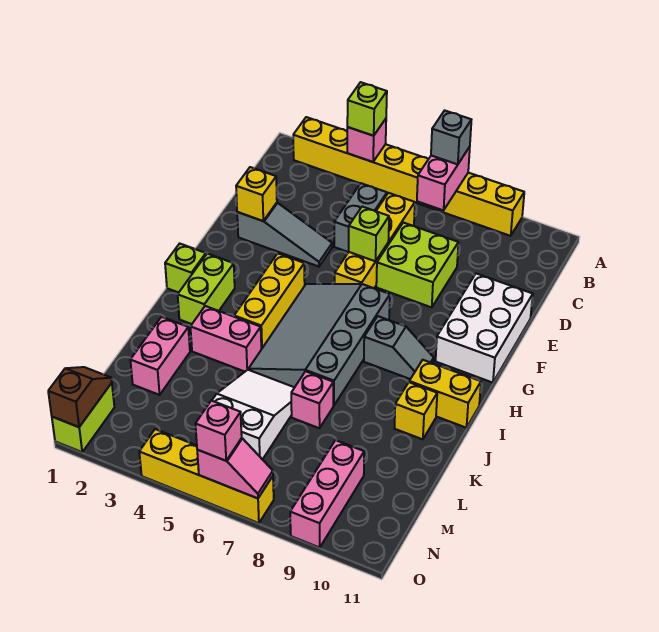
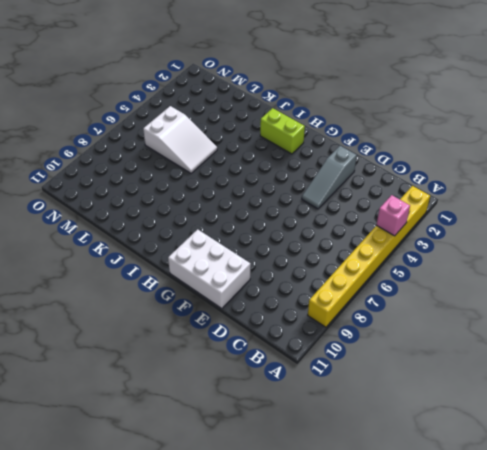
none -> grey brick C5:D5 level 1
none -> yellow brick C6:F6 level 1
none -> lime brick D7:E8 level 1

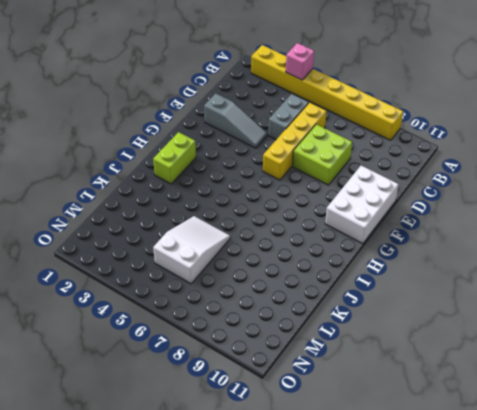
none -> yellow brick G4:I4 level 1
none -> grey slope G5:J7 level 1 top 7
none -> lime brick H1 level 1

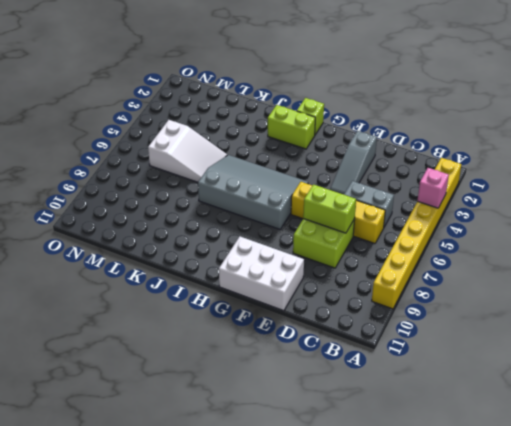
lime brick D7:E7 level 2 -> lime brick N1:O1 level 1
none -> yellow brick G4:I4 level 1
none -> grey slope H8:H9 level 1 top 8
none -> yellow brick I10:I11 level 1

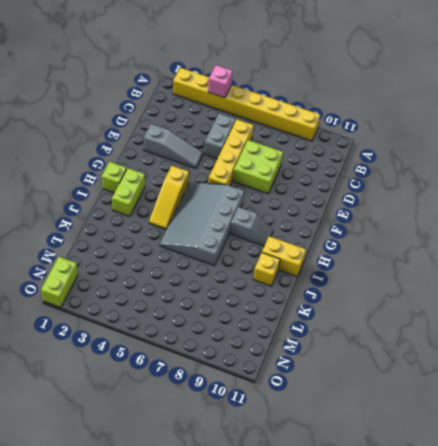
yellow slope G4:I4 level 1 top G -> yellow brick G4:I4 level 1
none -> white brick E10:G11 level 1
none -> pink brick J3:J4 level 1
none -> pink brick K2:L2 level 1

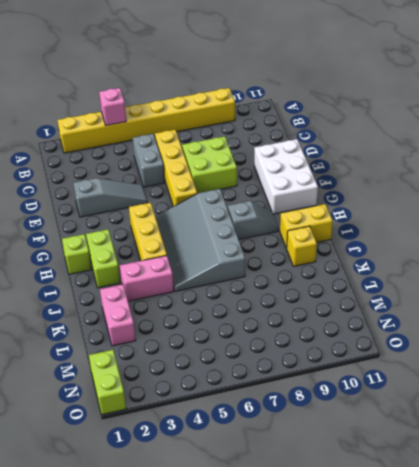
none -> white slope K5:M6 level 1 top M
none -> pink brick K7 level 1
none -> pink brick M9:O9 level 1

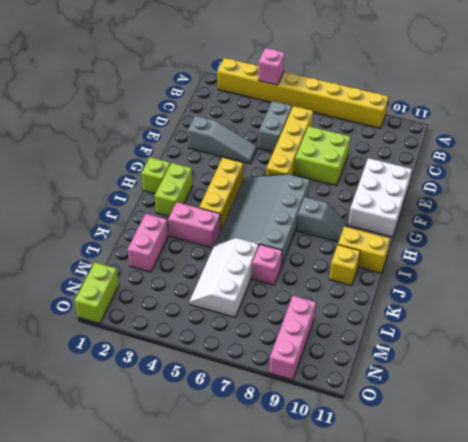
white slope K5:M6 level 1 top 6 -> white slope K5:M6 level 1 top M
none -> yellow brick O4:O7 level 1
none -> pink brick A7:B7 level 2
none -> yellow brick E2 level 2

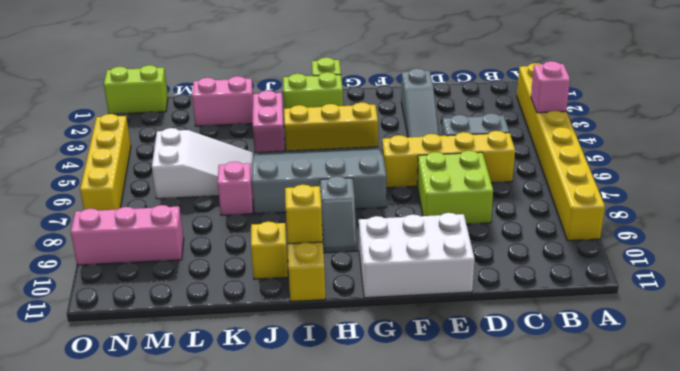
yellow brick I10 level 2 -> yellow brick E2 level 2
none -> pink brick A7:B7 level 2
none -> lime brick E6 level 2
none -> brown slope N1:O1 level 2 top O

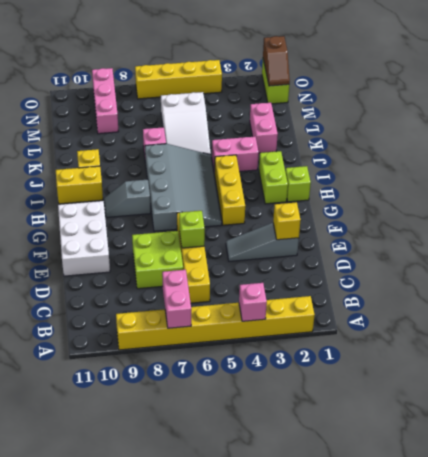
none -> grey brick C5:D5 level 1
none -> pink slope O6:O7 level 2 top 6
none -> lime brick A4 level 3

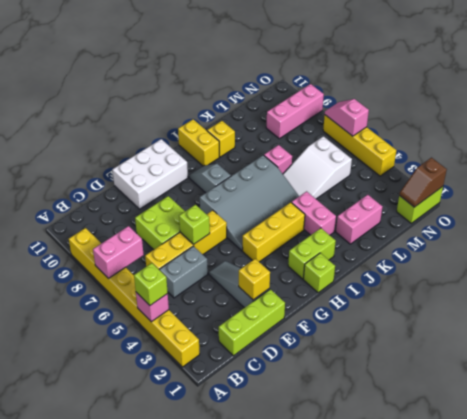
lime brick C1:E1 level 1 -> none
none -> grey brick A7 level 3
none -> pink brick O6 level 3

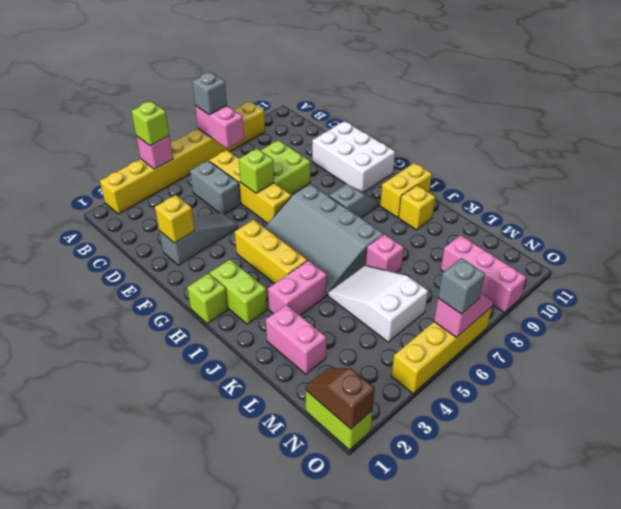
grey brick O6 level 3 -> pink brick O6 level 3

